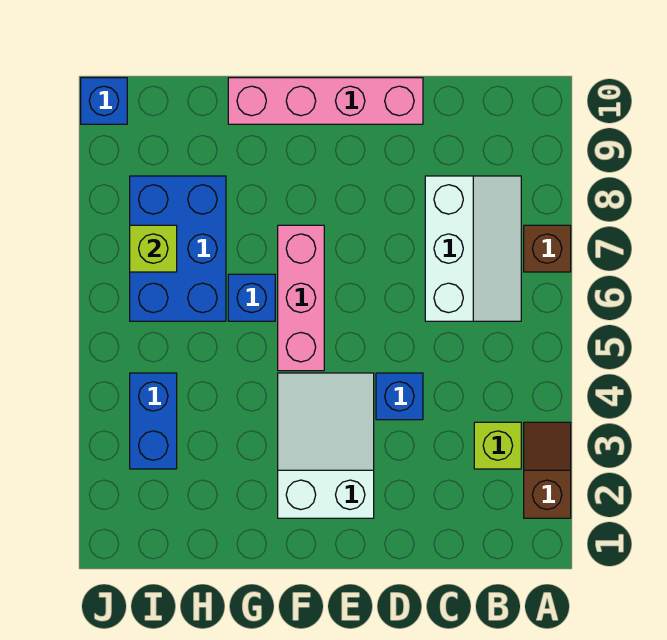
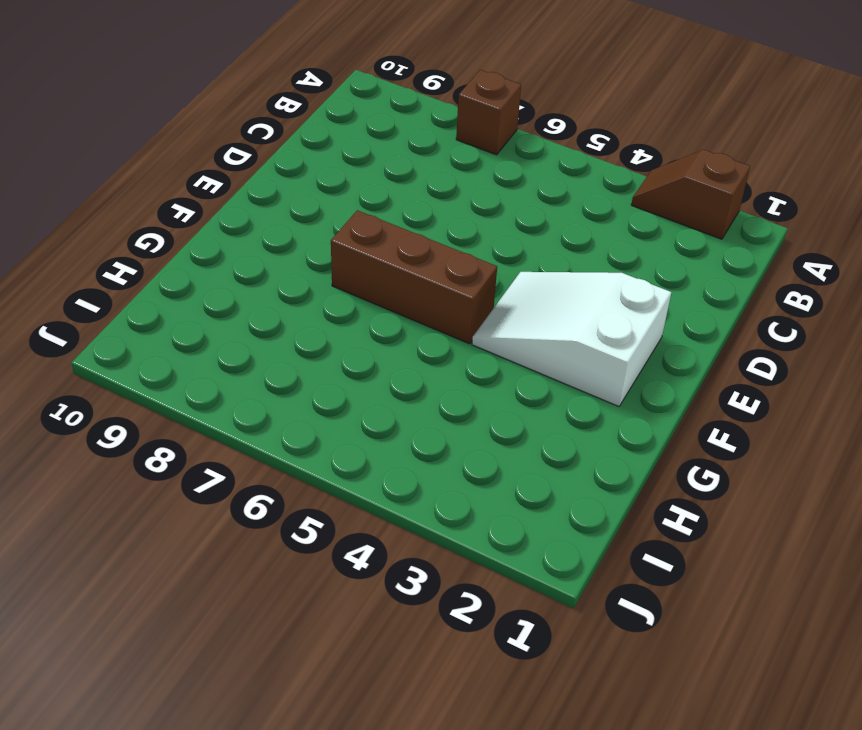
brown brick F5:F7 level 1 -> pink brick F5:F7 level 1
none -> lime brick B3 level 1
none -> white slope B6:C8 level 1 top C
none -> blue brick D4 level 1

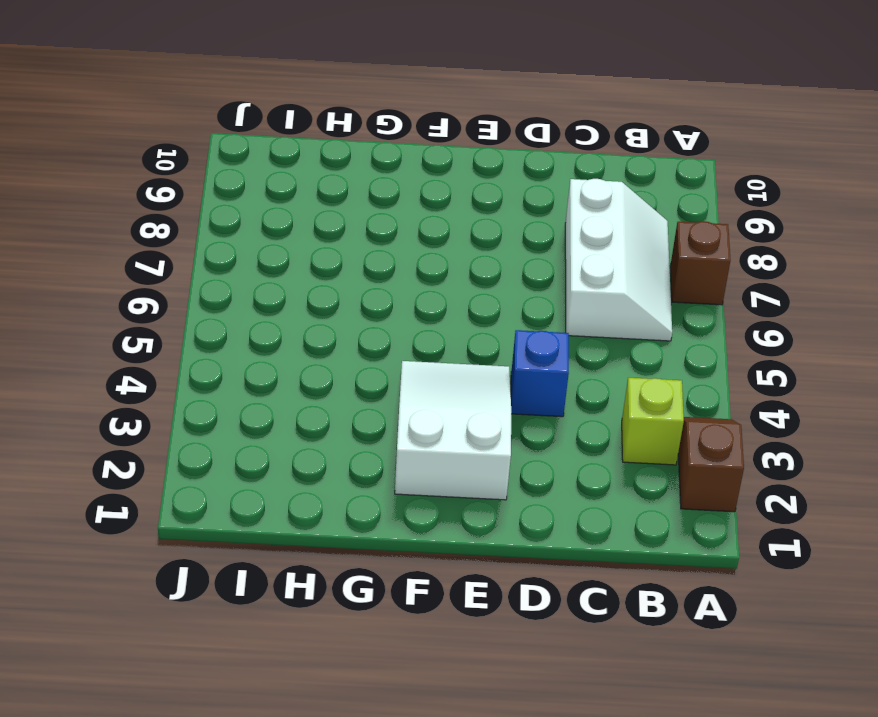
none -> pink brick D10:G10 level 1
none -> pink brick F5:F7 level 1
none -> blue brick G6 level 1

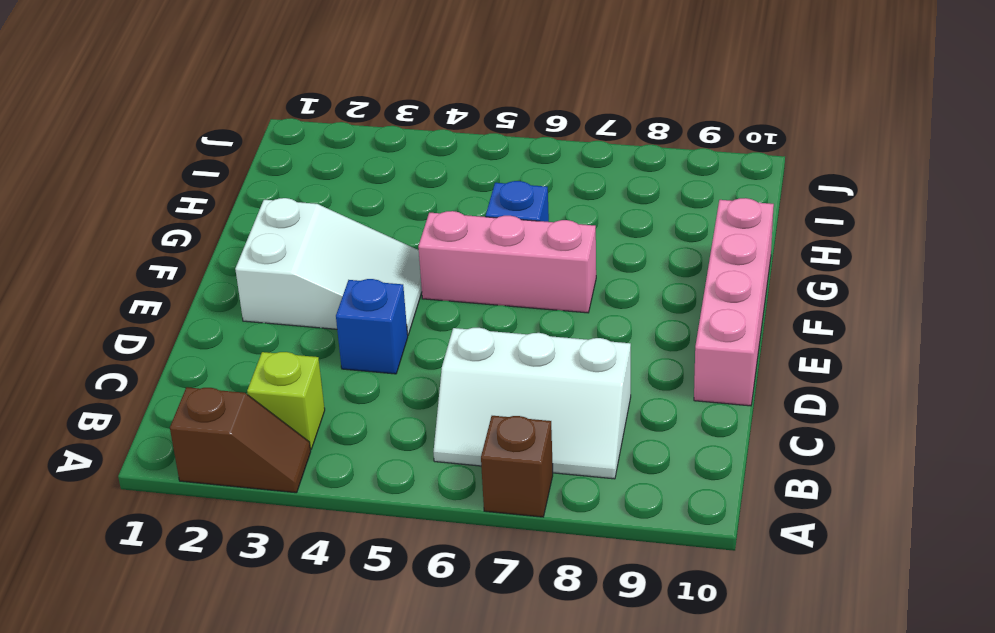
none -> blue brick H6:I8 level 1
none -> blue brick I3:I4 level 1
none -> blue brick J10 level 1

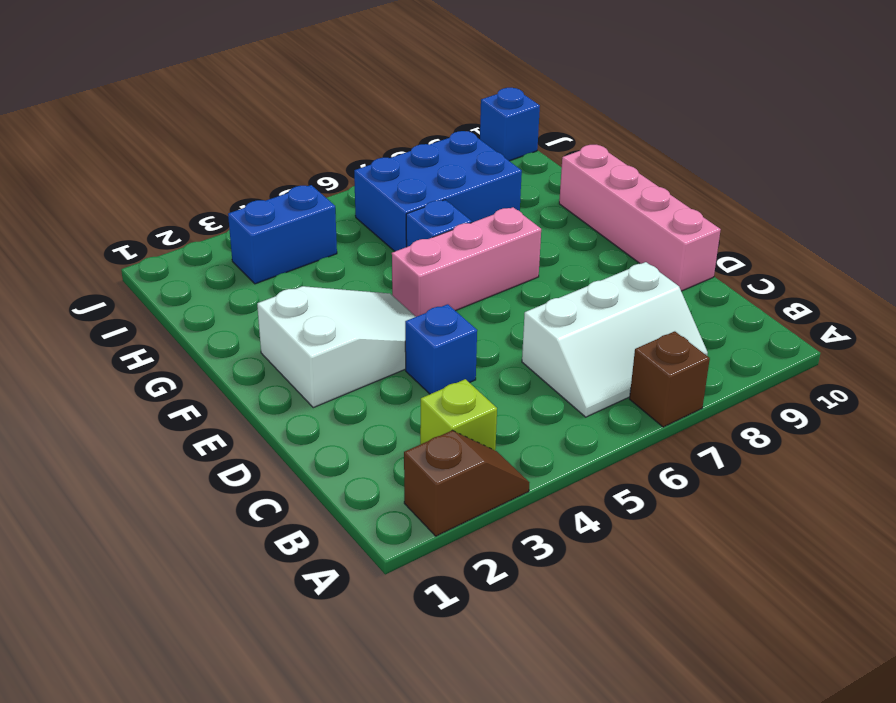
none -> lime brick I7 level 2

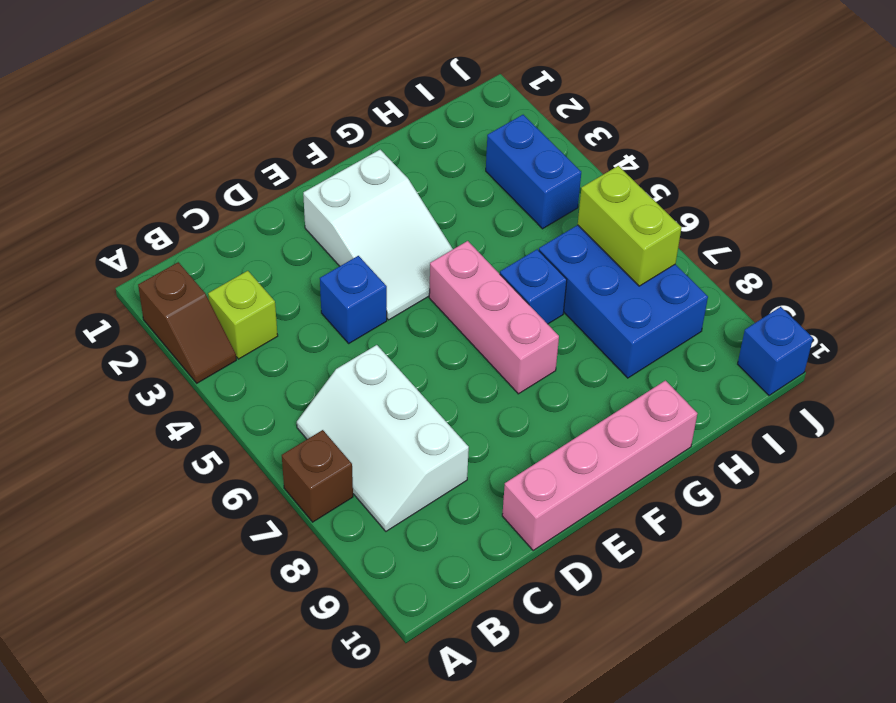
lime brick I6:I7 level 2 -> lime brick I7 level 2

